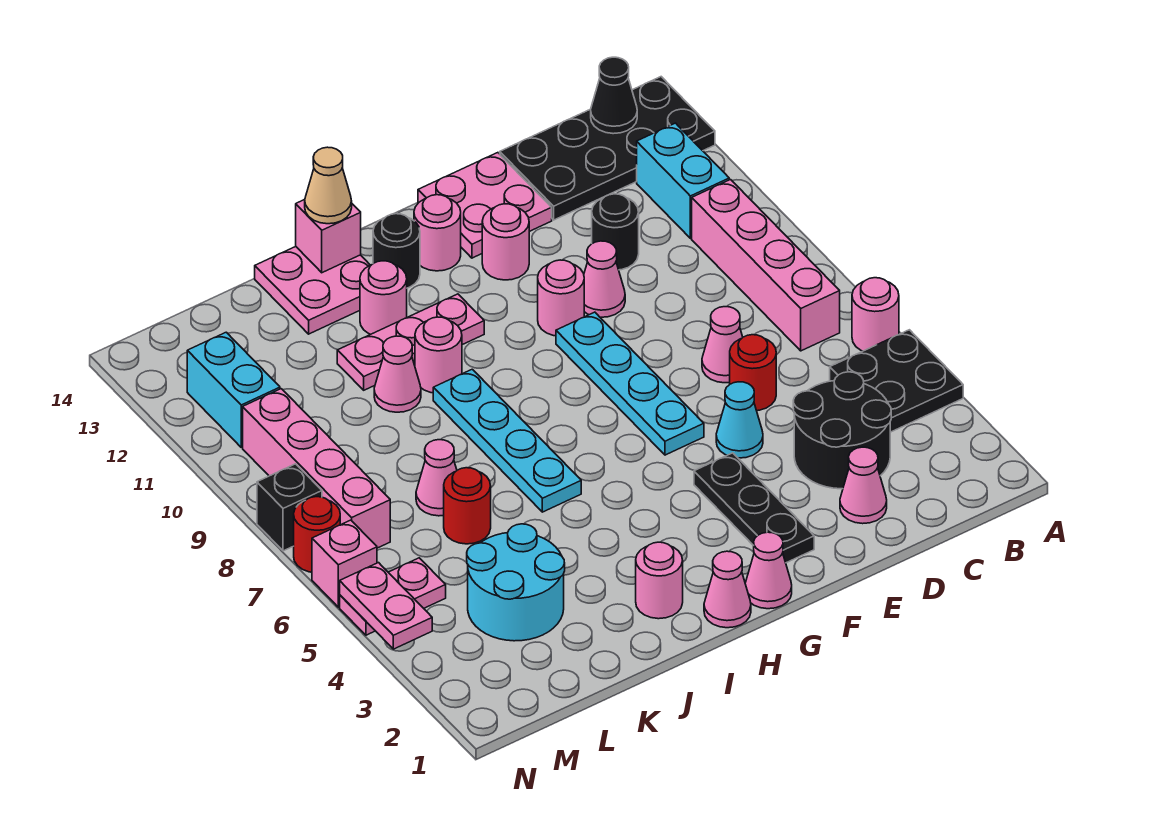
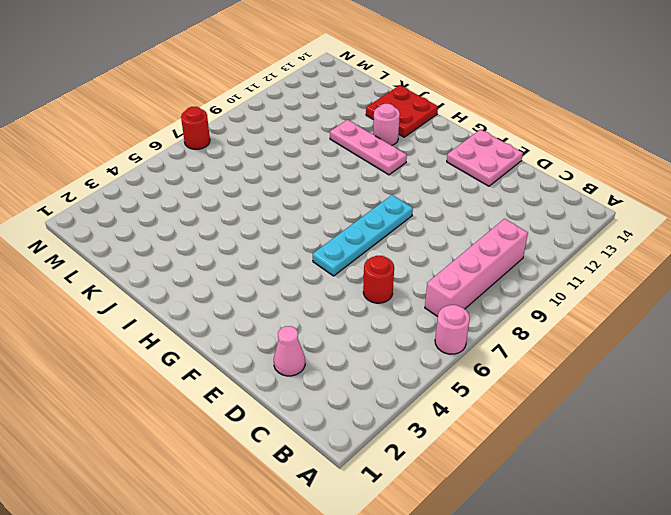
red plate I13:J14 level 1 -> pink plate I13:J14 level 1
none -> black plate A4:B5 level 1
none -> black plate A13:D14 level 1
none -> cyan brick B11:B12 level 1
none -> black round brick C3:D4 level 1

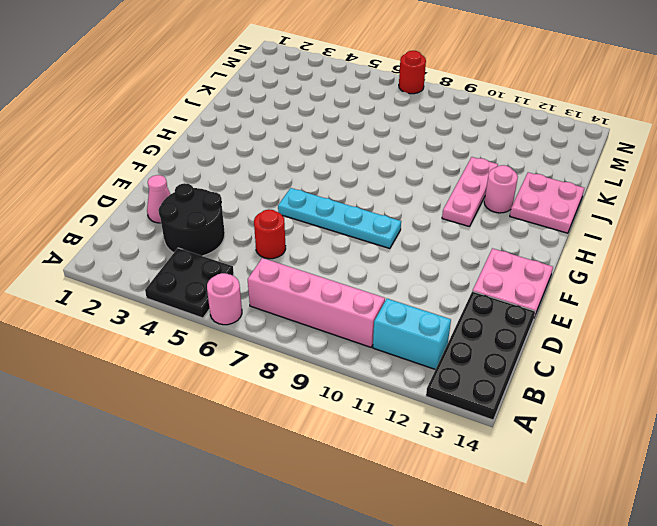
none -> pink cone D7 level 1
none -> black round brick D11 level 1
none -> cyan cone E5 level 1
none -> pink cone E10 level 1

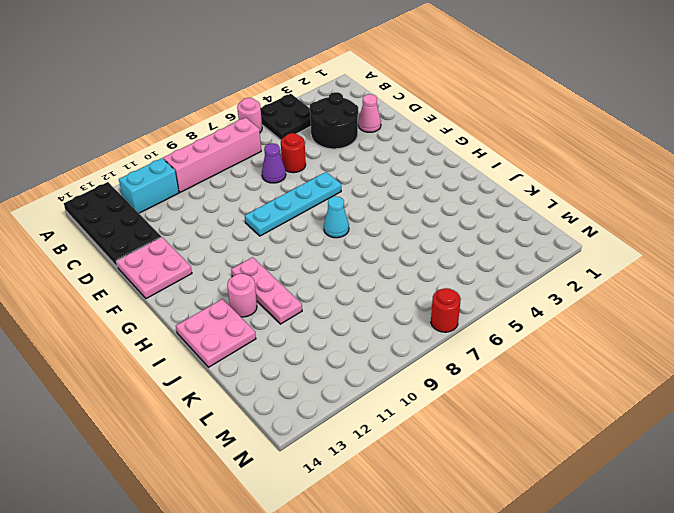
purple cone D7 level 1 -> pink cone D7 level 1
cyan cone H7 level 1 -> cyan cone E5 level 1
none -> black round brick D11 level 1
none -> pink cone E10 level 1
none -> black plate F2:F4 level 1
none -> pink round brick F10 level 1

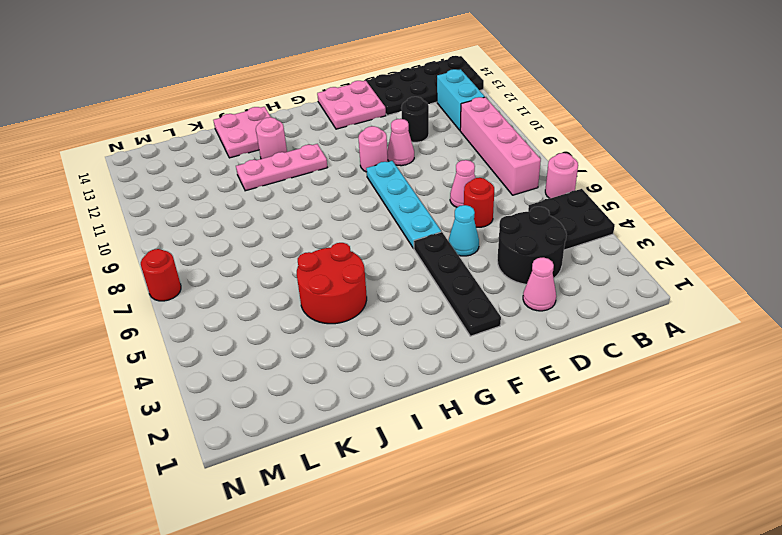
black plate F2:F5 level 1 -> black plate F2:F4 level 1
red round brick I4:J5 level 1 -> none
none -> pink round brick F12 level 1
none -> pink cone G1 level 1
none -> pink round brick G13 level 1
none -> pink cone H1 level 1

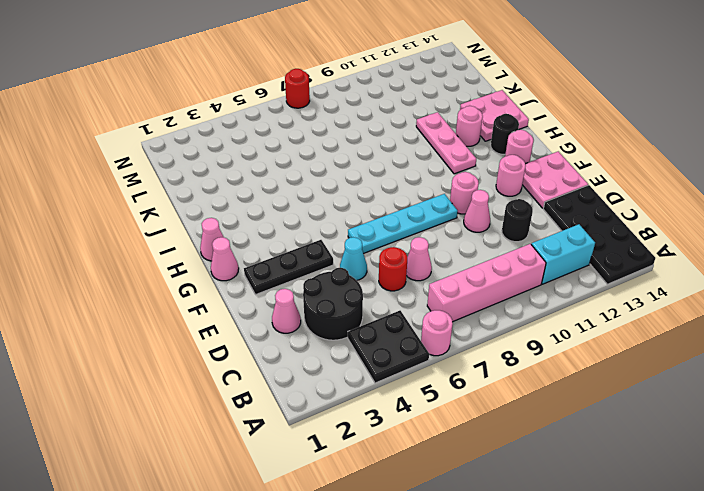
none -> pink round brick I2 level 1
none -> cyan plate I6:I9 level 1
none -> pink round brick I10 level 1
none -> pink cone J10 level 1

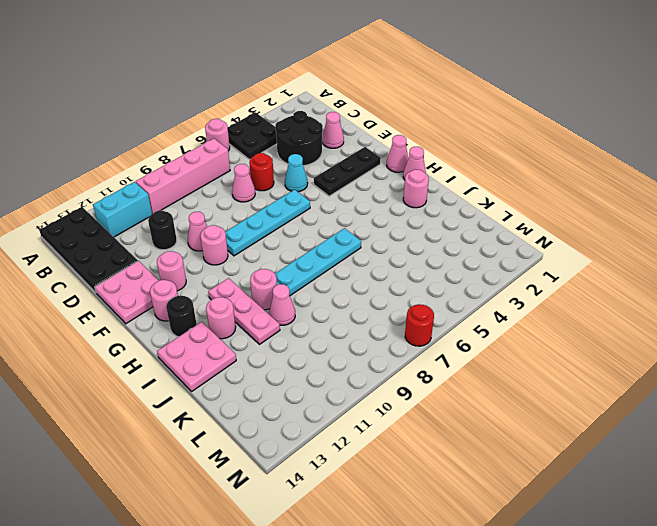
none -> cyan round brick K3:L4 level 1
none -> red round brick K6 level 1
none -> pink cone K7 level 1
none -> pink plate M5:N5 level 1

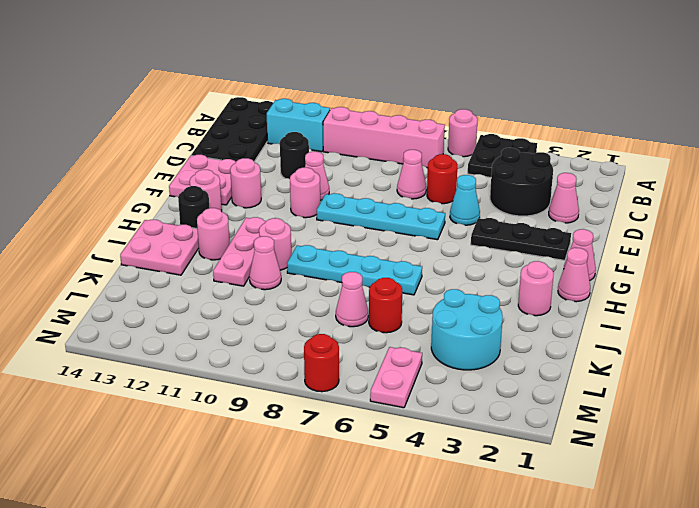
none -> pink brick M7:M10 level 1
none -> cyan brick M11:M12 level 1
none -> pink brick N6 level 1
none -> black brick N8 level 1

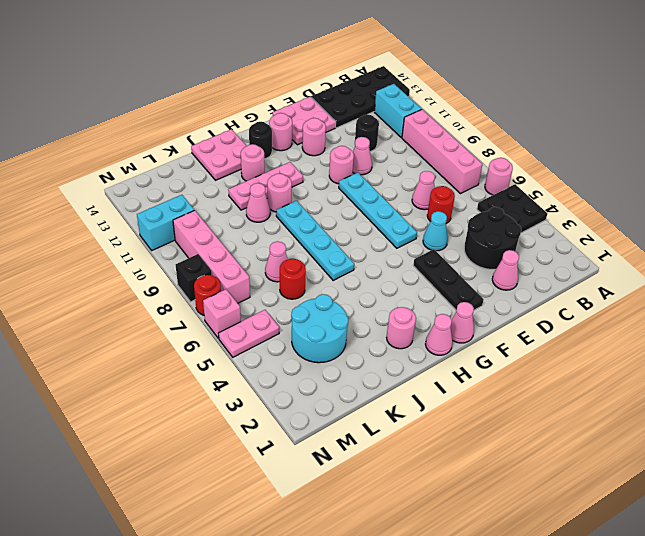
cyan brick M11:N11 level 1 -> cyan brick M11:M12 level 1
none -> black cone B14 level 2
none -> pink brick I14 level 2
none -> pink plate N4:N5 level 2
none -> tan cone I14 level 3

